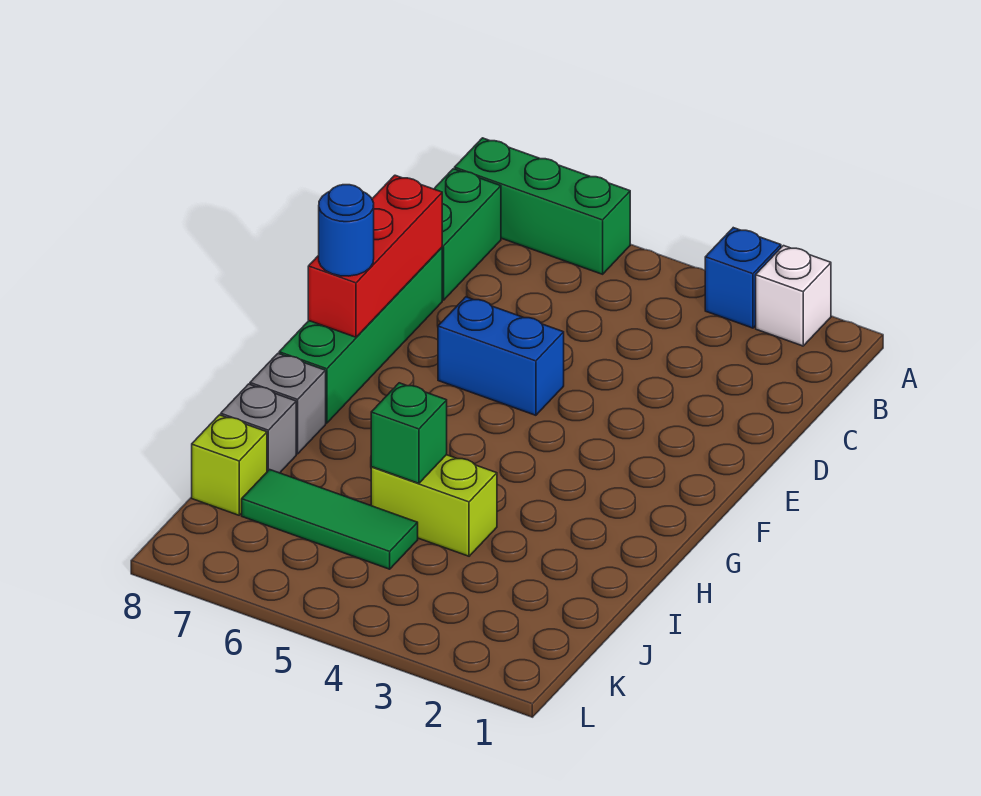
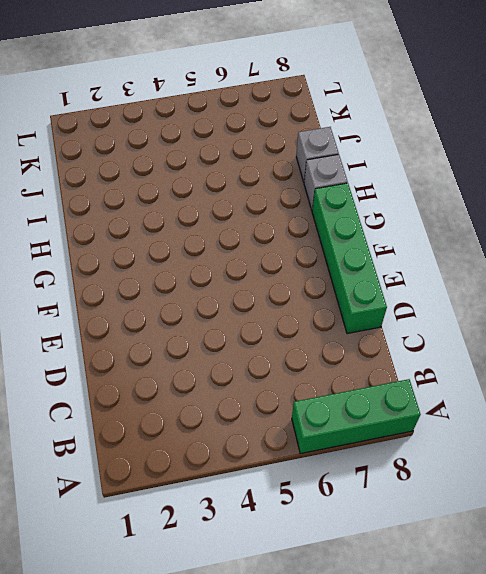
none -> white brick A2 level 1
none -> blue brick A3 level 1
none -> green brick B8:C8 level 1

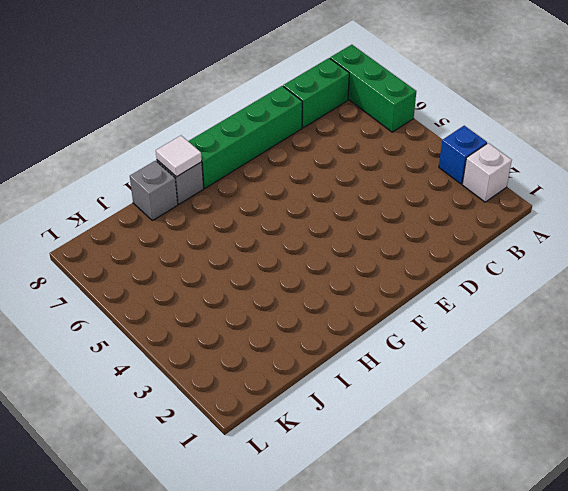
white tile H8 level 2 -> none
none -> blue brick E5:E6 level 1
none -> lime brick I4:I5 level 1
none -> green tile J5:J7 level 1

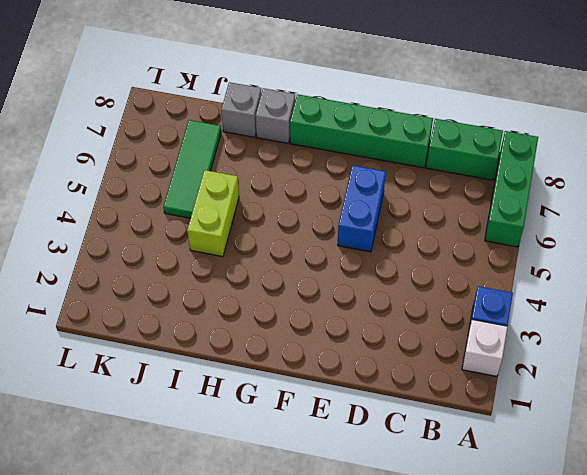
none -> lime brick J8 level 1
none -> red brick D8:F8 level 2
none -> green brick I5 level 2

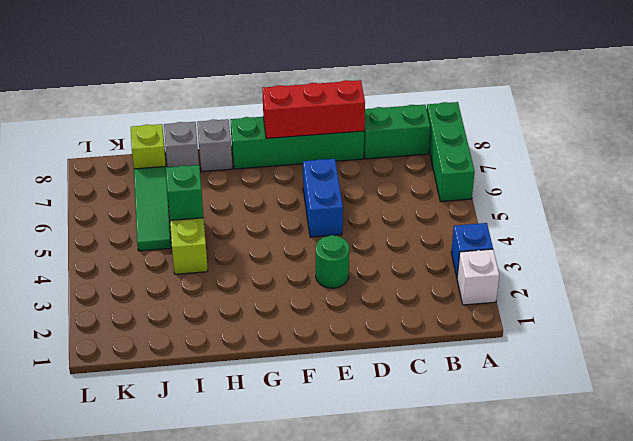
green round brick E3 level 1 -> none
none -> blue round brick F8 level 3

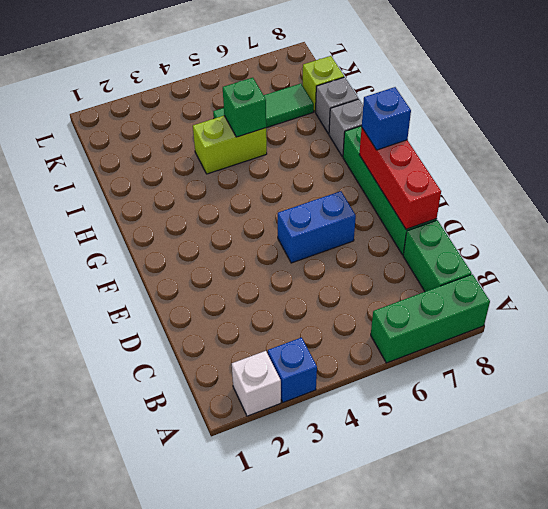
blue brick F8 level 3 -> blue round brick F8 level 3

